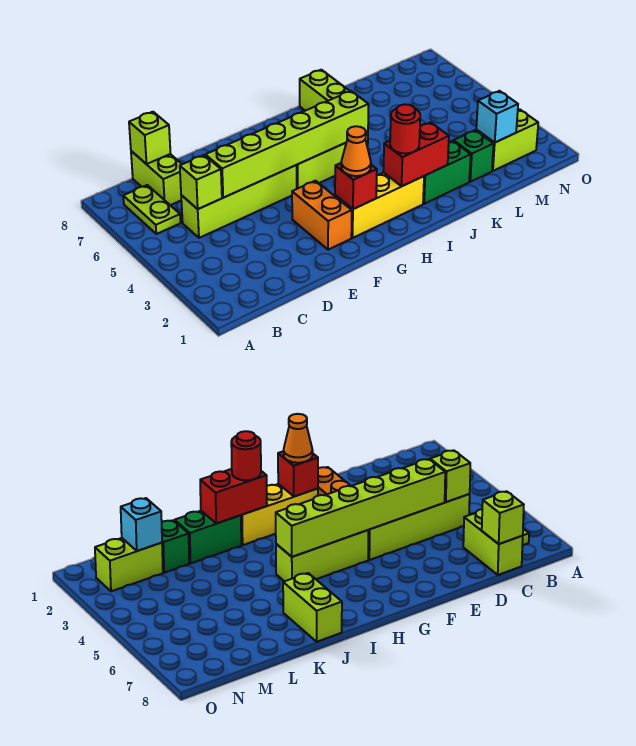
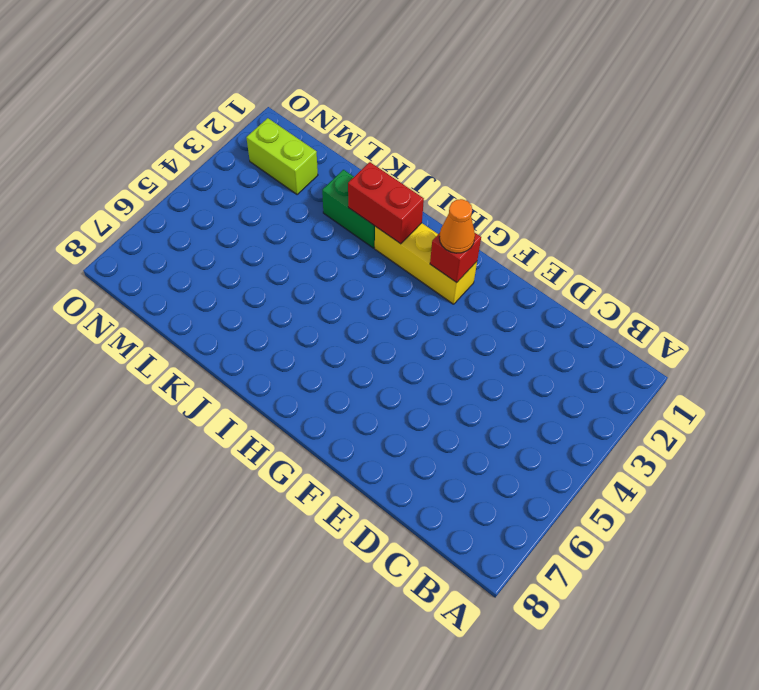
none -> lime plate B6:B7 level 1
none -> lime brick C5:F5 level 1
none -> lime brick C7:C8 level 1

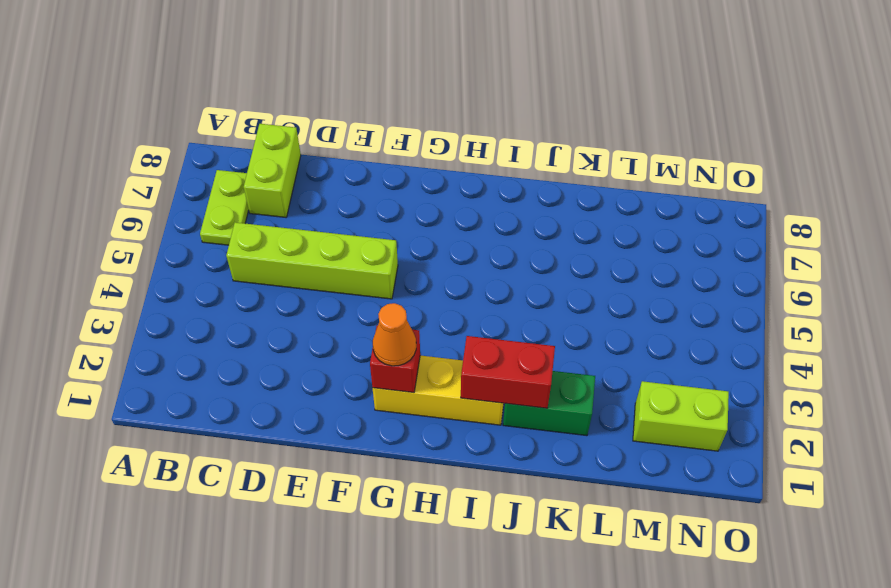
none -> orange brick F2:F3 level 1
none -> lime brick G5:I5 level 1
none -> lime brick J7:J8 level 1

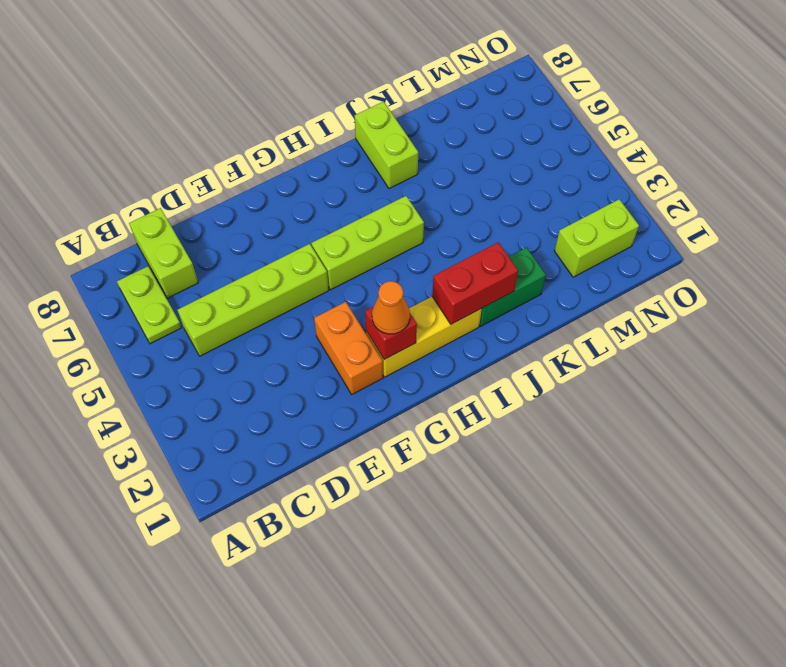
none -> green brick L2 level 1
none -> lime brick C5 level 2
none -> lime brick C8 level 2

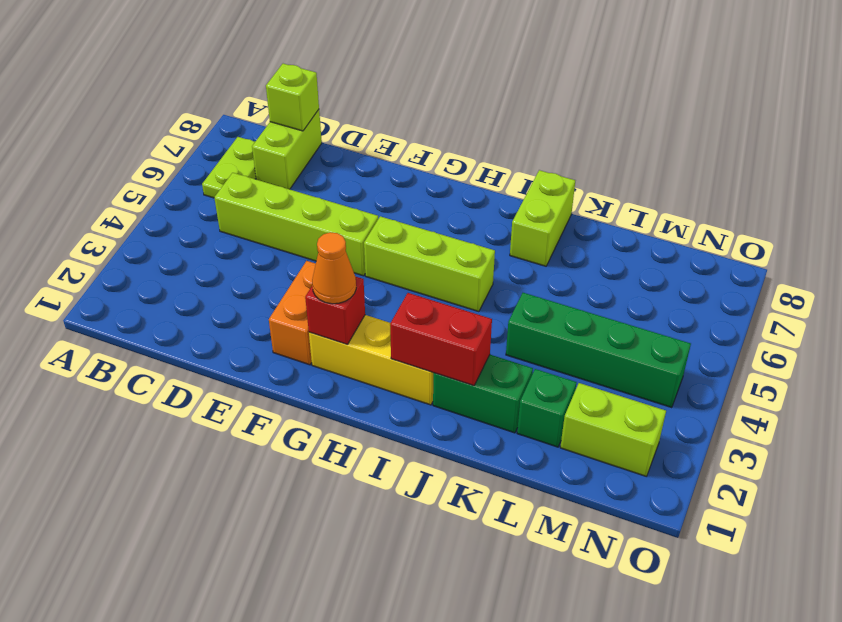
green brick K4:N4 level 1 -> none
none -> lime brick C5 level 2
none -> lime brick D5:I5 level 2
none -> cyan brick M2 level 2

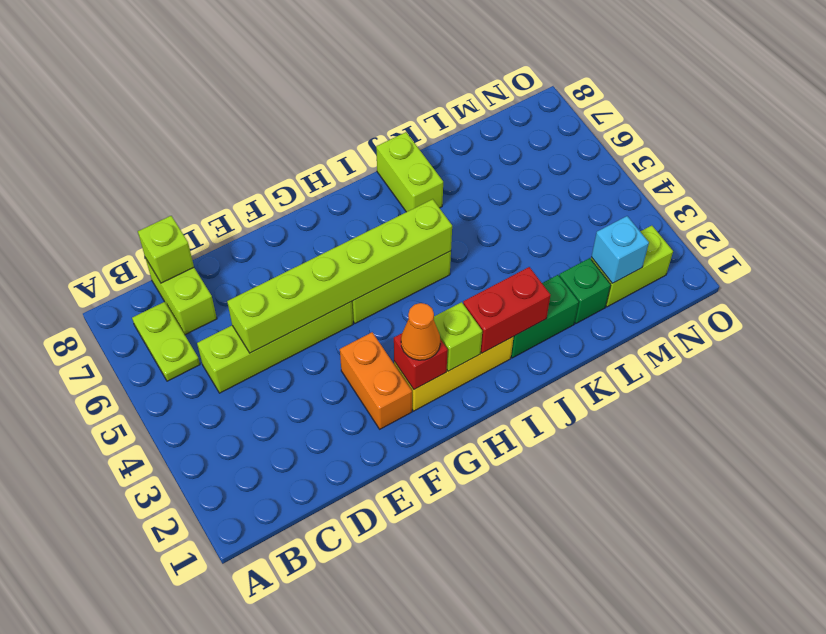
lime brick H2 level 2 -> lime brick C5 level 2
none -> red round brick I2 level 3

